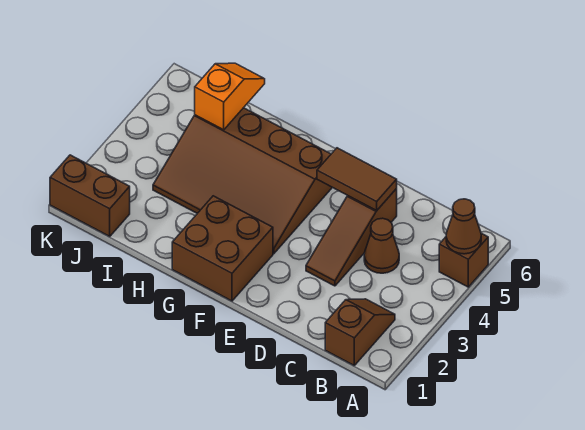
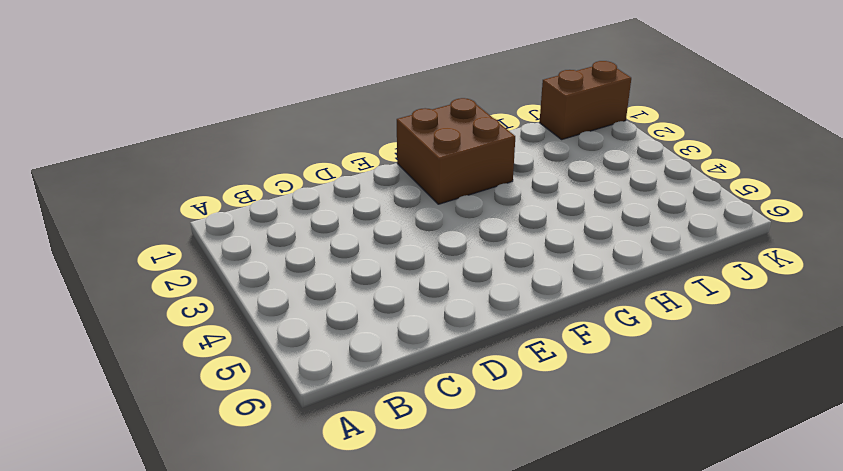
none -> brown brick A5 level 1
none -> brown slope B1:B2 level 1 top 1

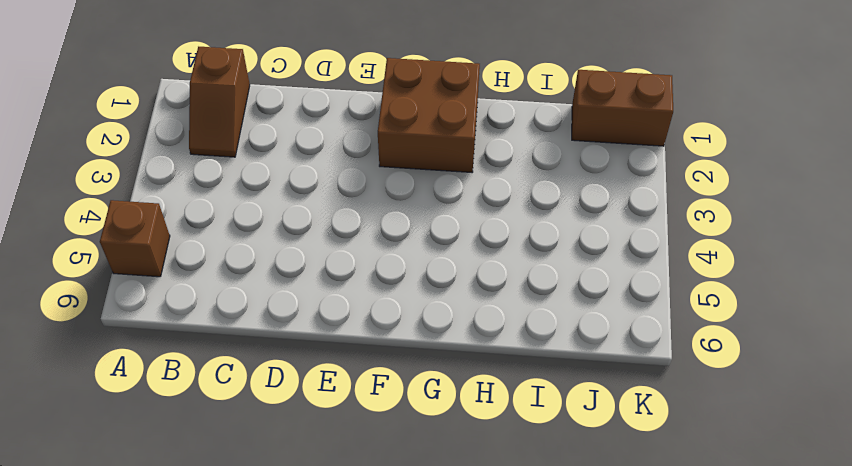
none -> brown cone C4 level 1
none -> brown slope D3:D5 level 1 top 5

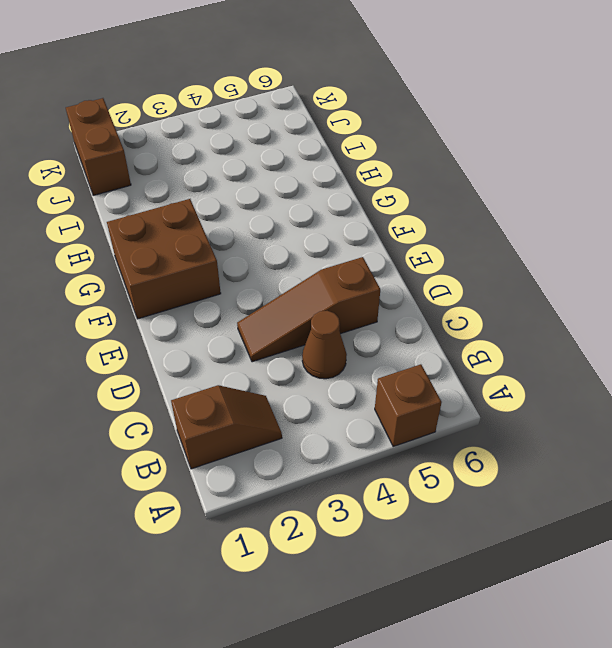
none -> brown slope F3:I5 level 1 top 5
none -> brown cone A5 level 2

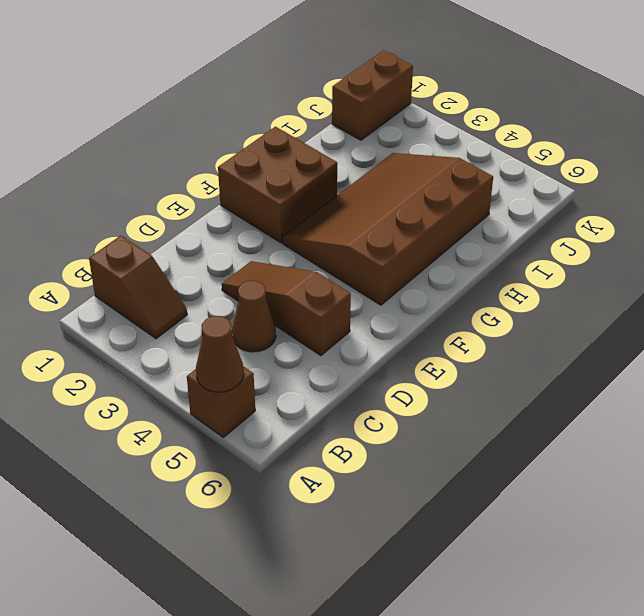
none -> brown tile D5:E5 level 2
none -> orange slope I5:I6 level 2 top 5

